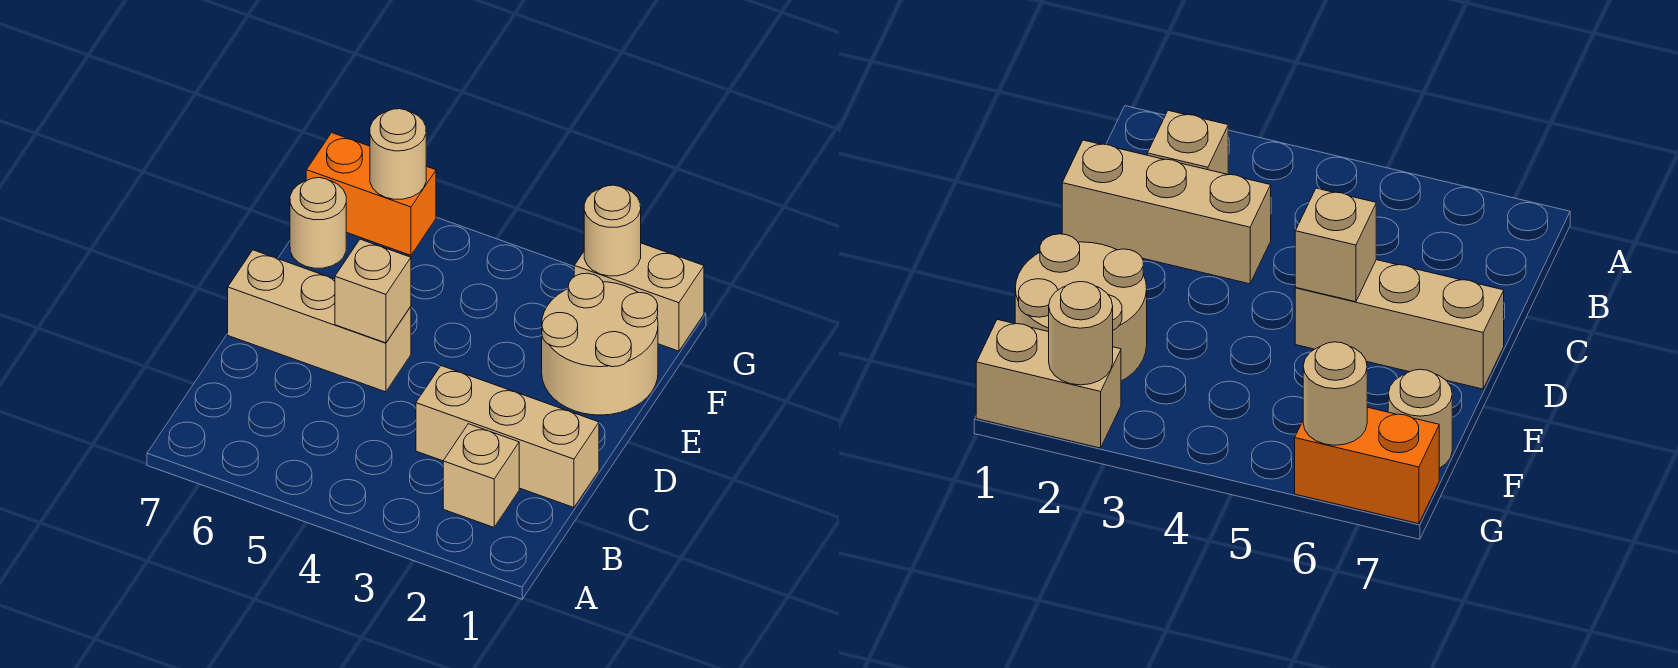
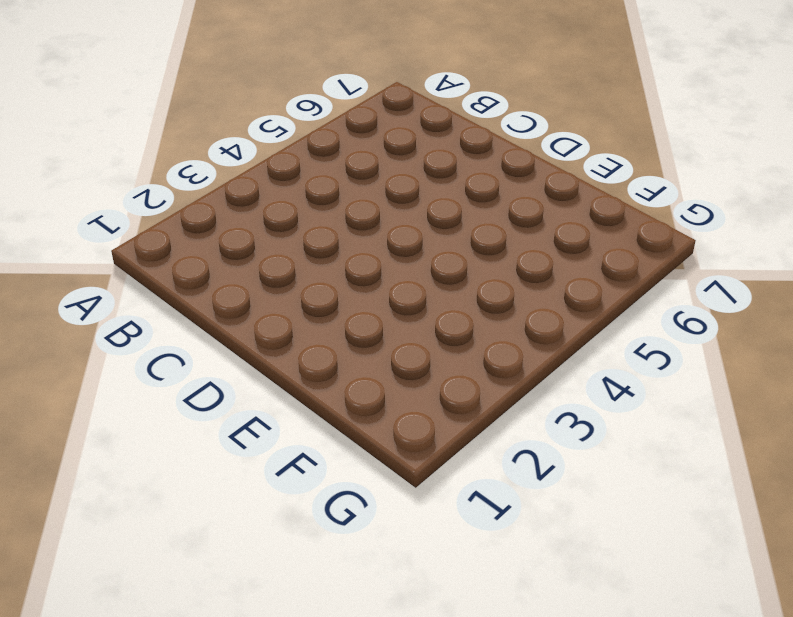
none -> tan brick B2 level 1
none -> tan brick C1:C3 level 1

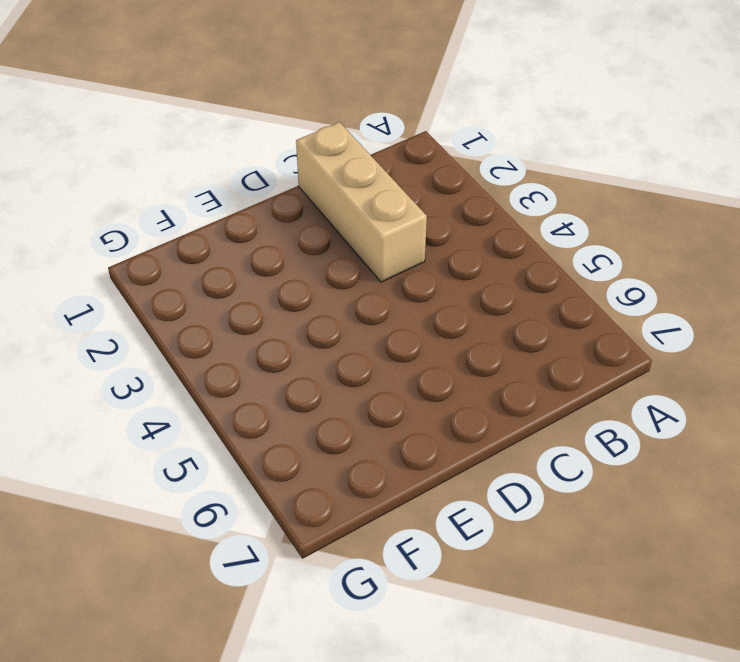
none -> tan brick B2 level 1
none -> tan brick D5:D7 level 1

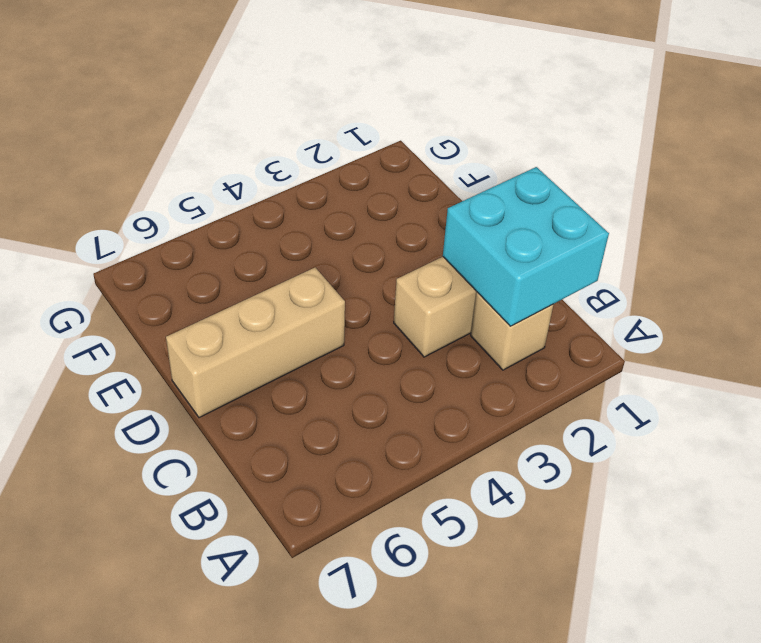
cyan brick B1:C2 level 2 -> none
none -> tan round brick E1:F2 level 1
none -> tan round brick F7 level 1

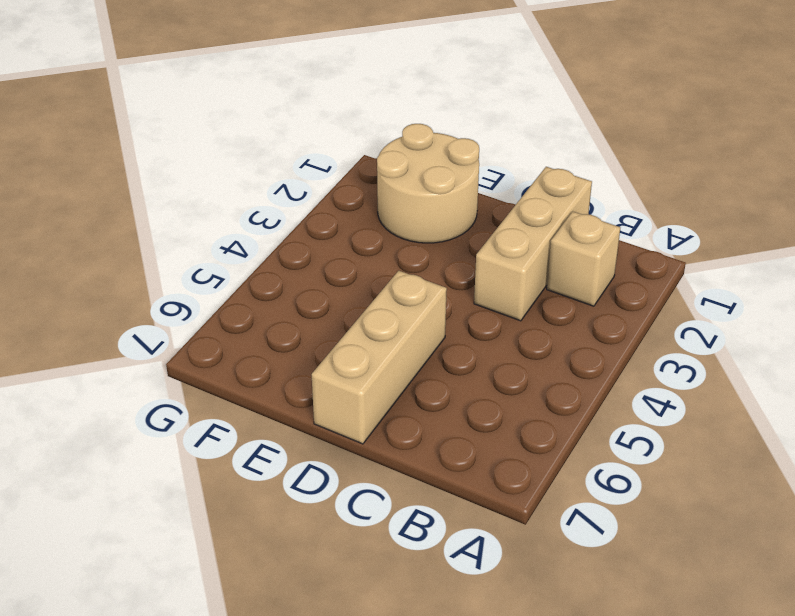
none -> tan round brick F7 level 1
none -> tan brick G1:G2 level 1

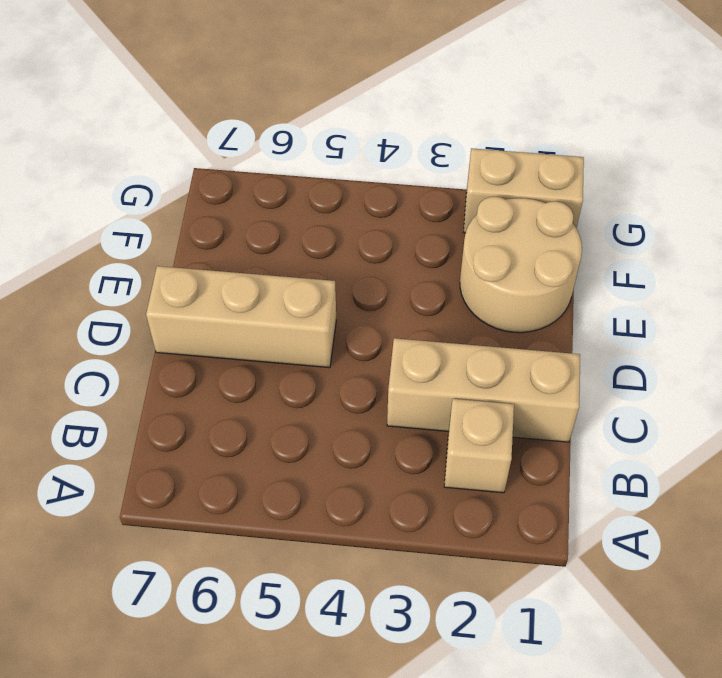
none -> tan round brick F7 level 1
none -> orange brick G6:G7 level 1

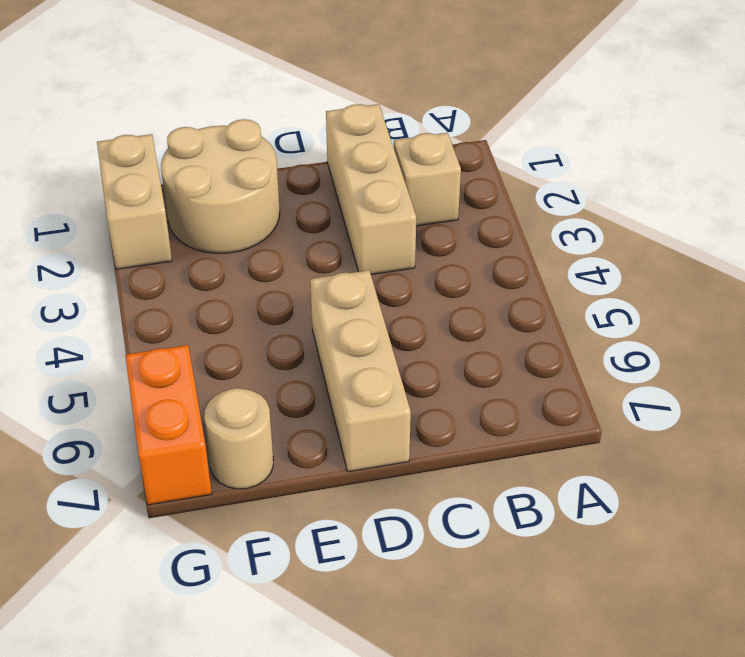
none -> tan brick D5 level 2
none -> tan round brick G2 level 2

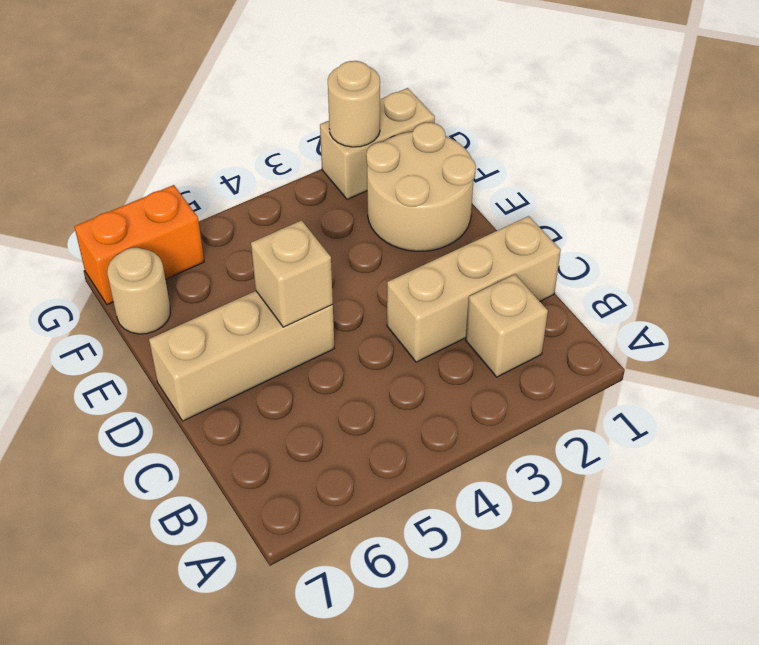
none -> tan round brick G6 level 2

